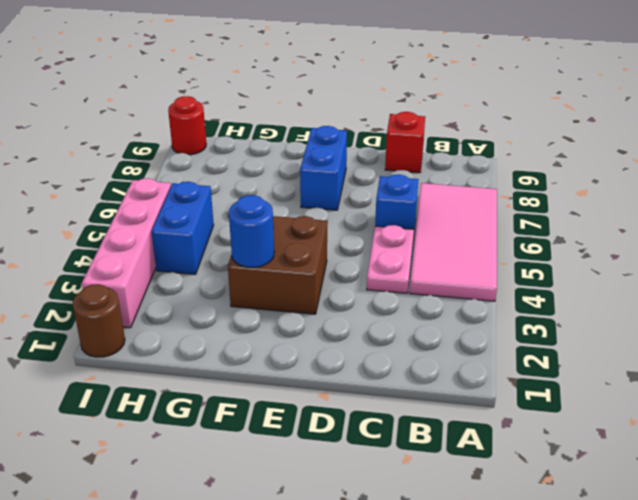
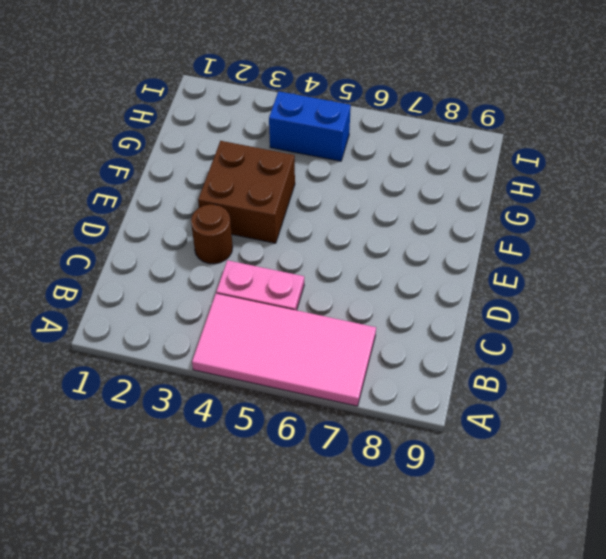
brown round brick D3 level 1 -> brown round brick I1 level 1
none -> blue brick C6 level 1
none -> red brick C9 level 1

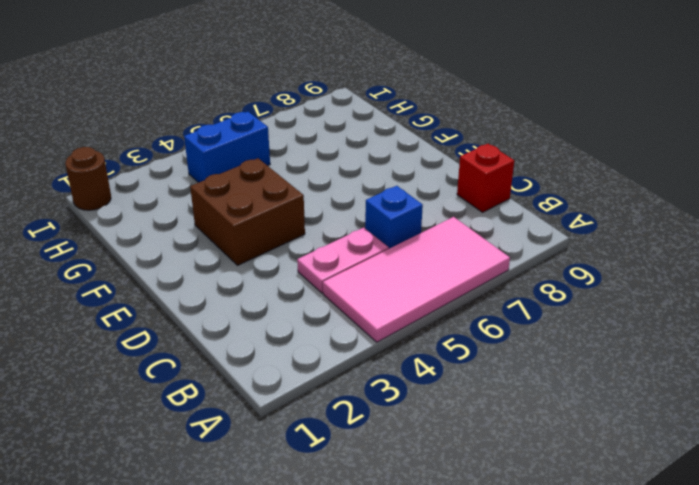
none -> blue brick E7:E8 level 1
none -> pink brick I2:I5 level 1

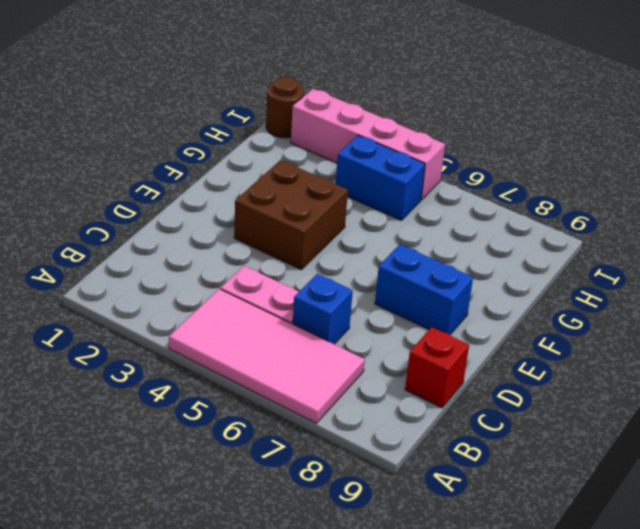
none -> red round brick I9 level 1
none -> blue round brick F3 level 2

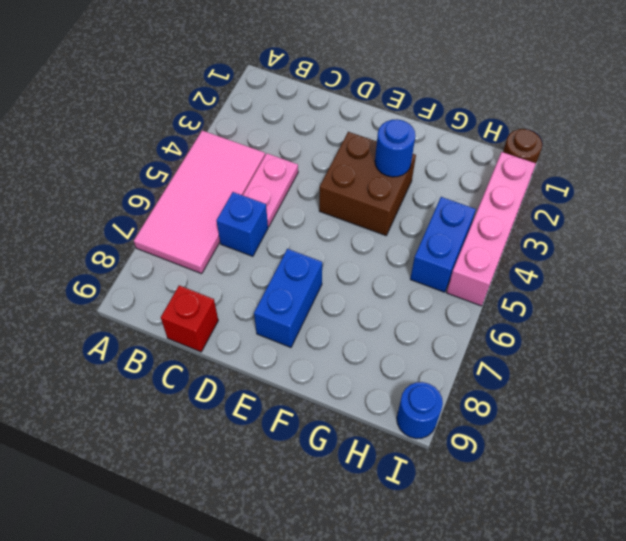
blue round brick I9 level 1 -> red round brick I9 level 1

